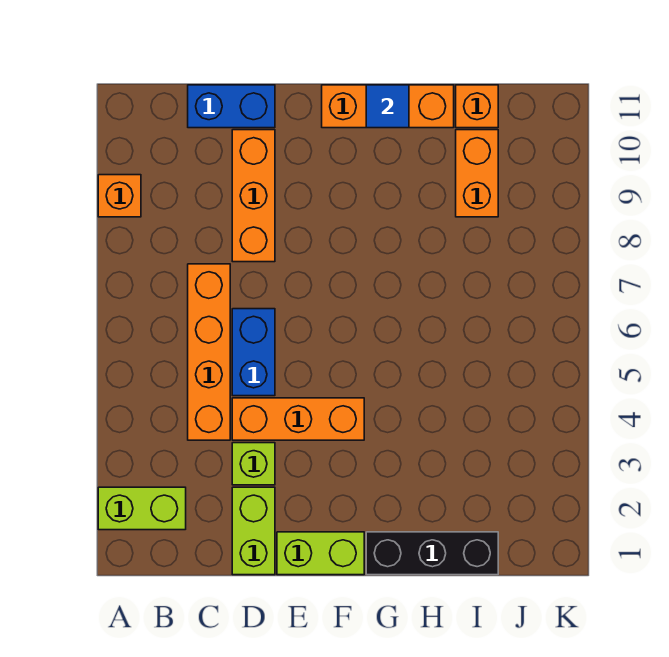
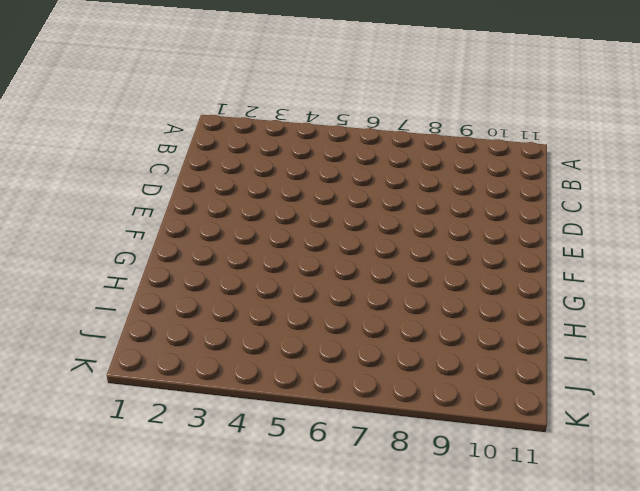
none -> lime brick A2:B2 level 1
none -> orange brick A9 level 1
none -> orange brick C4:C7 level 1

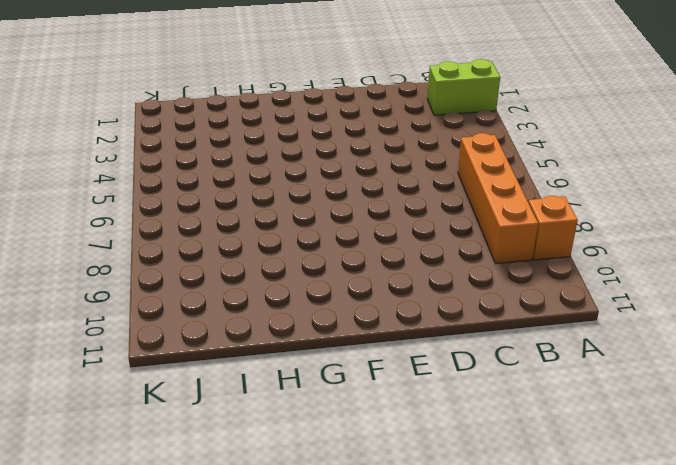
orange brick B6:B9 level 1 -> orange brick C4:C7 level 1
none -> blue brick C11:D11 level 1
none -> lime brick D1:D2 level 1
none -> lime brick D3 level 1

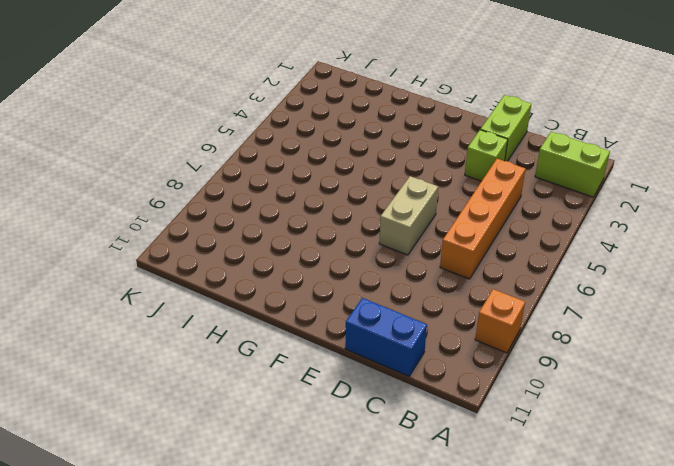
tan brick E6:E7 level 1 -> none
none -> orange brick D4:F4 level 1
none -> blue brick D5:D6 level 1
none -> orange brick D8:D10 level 1

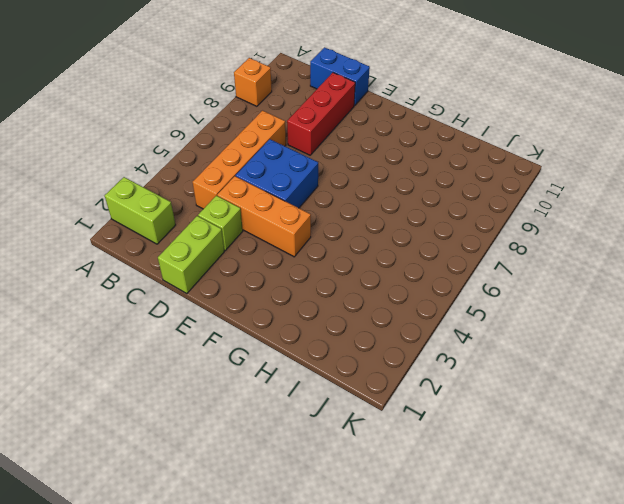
blue brick D5:E6 level 1 -> blue brick D5:D6 level 1
red brick D8:D10 level 1 -> orange brick D8:D10 level 1
none -> lime brick E1:F1 level 1
none -> orange brick F11:H11 level 1
none -> black brick G1:I1 level 1

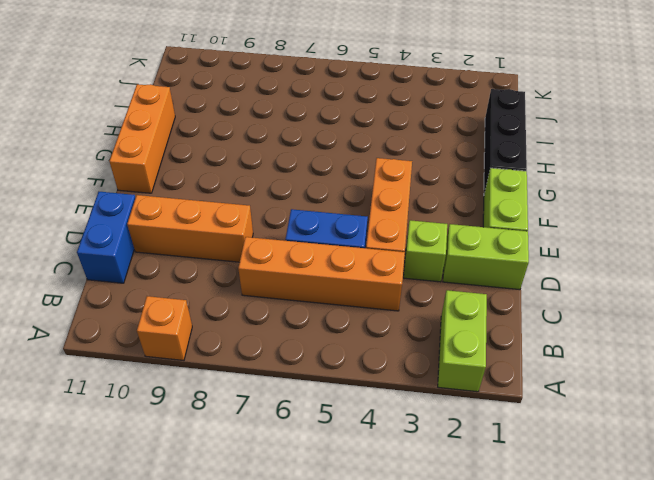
none -> orange brick I9:I10 level 1
none -> orange brick I11 level 1
none -> blue tile G11 level 2

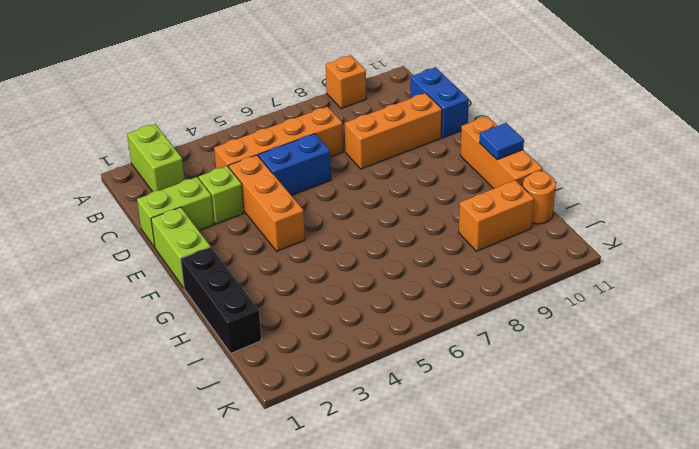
orange round brick I11 level 1 -> orange brick I11 level 1

